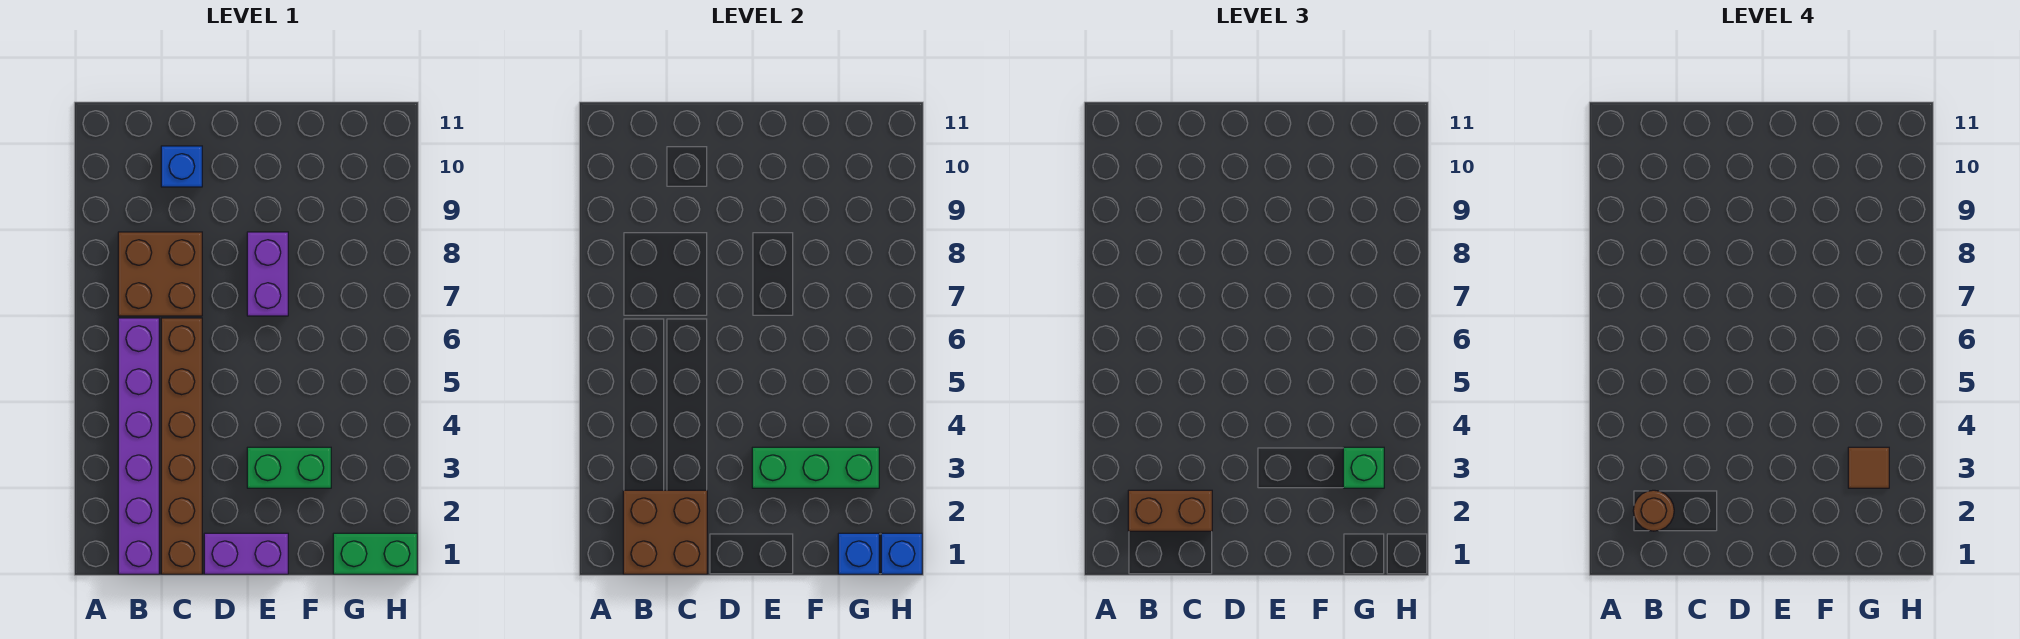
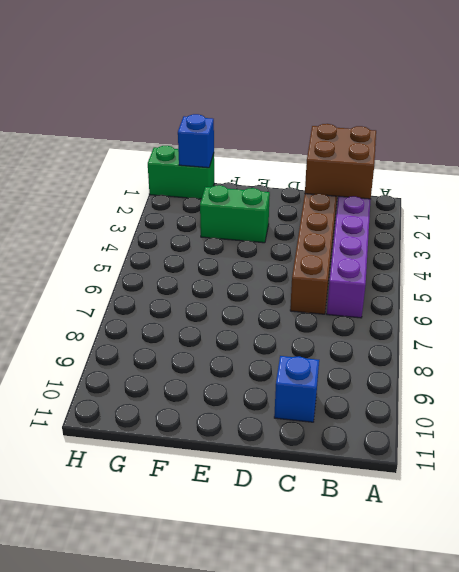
none -> brown brick B7:C8 level 1
none -> purple brick D1:E1 level 1
none -> purple brick E7:E8 level 1

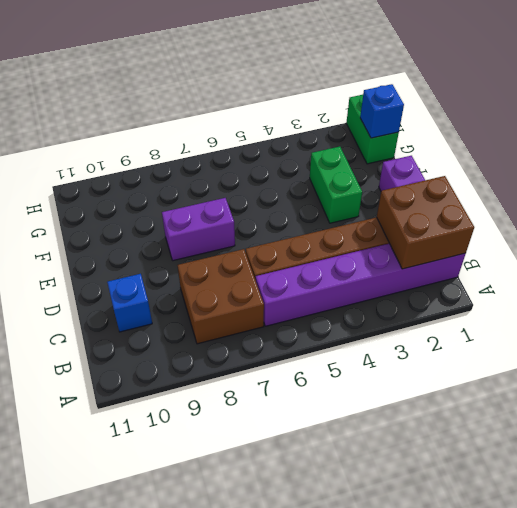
none -> green brick E3:G3 level 2
none -> blue brick H1 level 2
none -> brown brick B2:C2 level 3

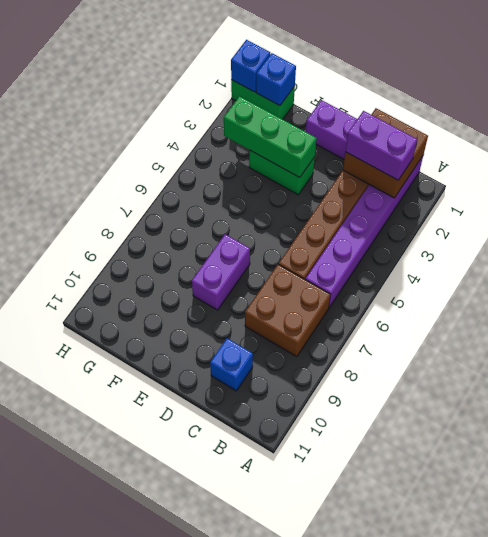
purple brick B2:C2 level 3 -> brown brick B2:C2 level 3
none -> green brick G3 level 3
none -> brown round brick B2 level 4
none -> brown tile G3 level 4

